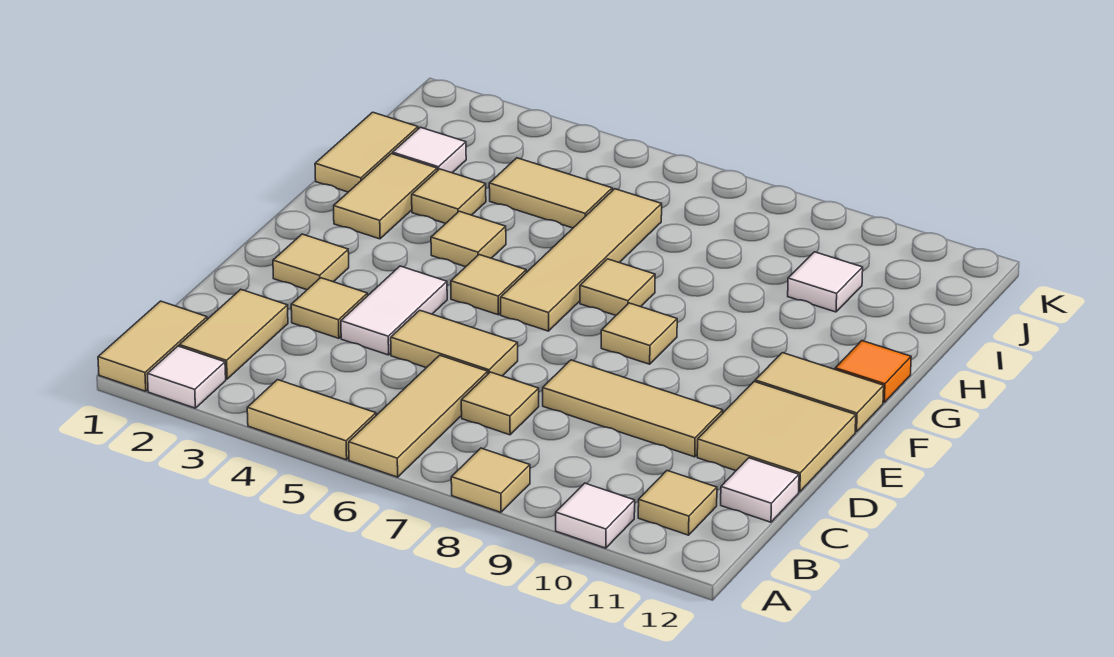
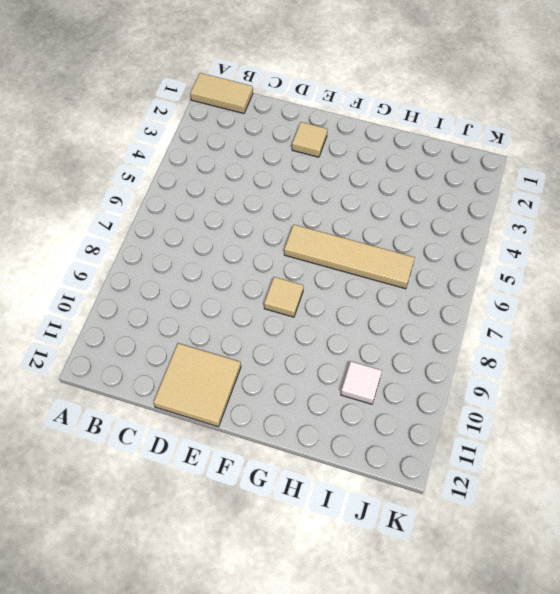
none -> white tile A2 level 1
none -> tan tile A4:A5 level 1
none -> tan tile A6:C6 level 1

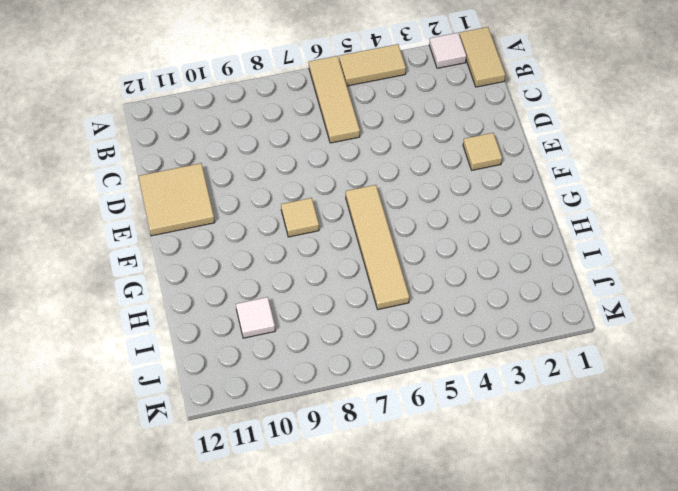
none -> tan tile A8 level 1
none -> white tile A10 level 1
none -> tan tile B2:C2 level 1

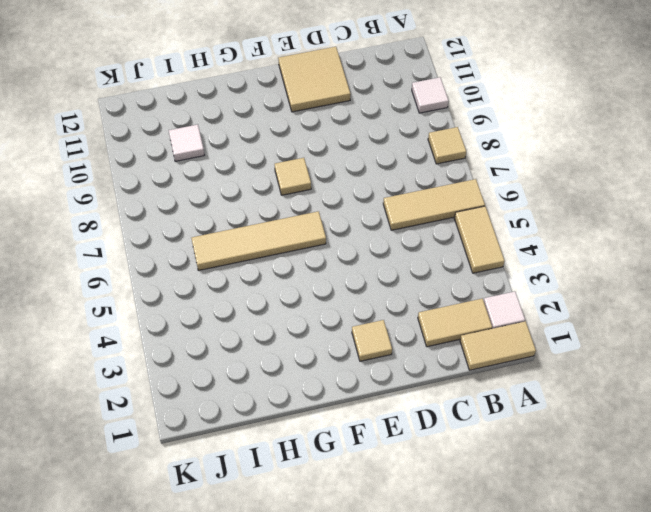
none -> tan tile B11 level 1
none -> tan tile C7 level 1
none -> white tile C12 level 1

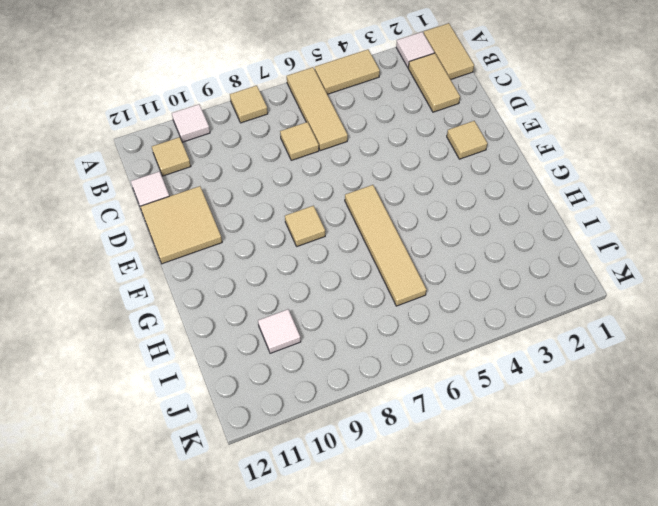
none -> tan tile D3 level 1
none -> white tile D4:E4 level 1
none -> tan tile D5:D6 level 1

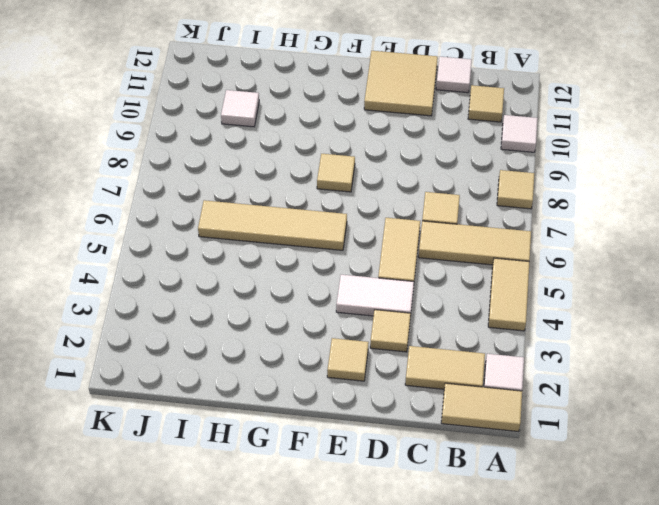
none -> tan tile D8:D10 level 1
none -> tan tile F5 level 1
none -> tan tile F11:F12 level 1

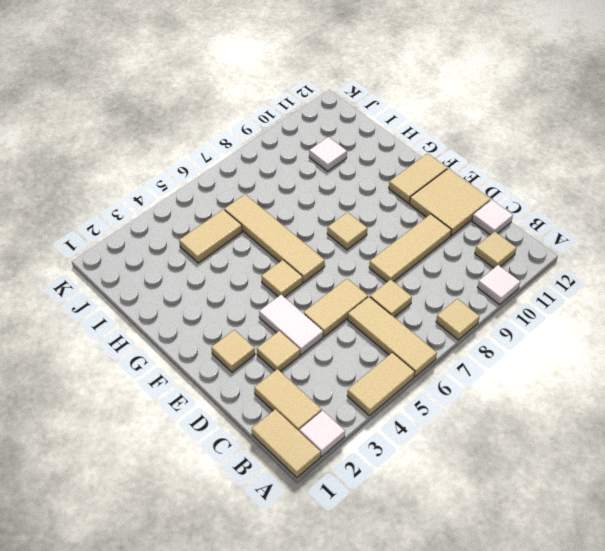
none -> tan tile G2:H2 level 1
none -> tan tile G4 level 1
none -> tan tile G7 level 1

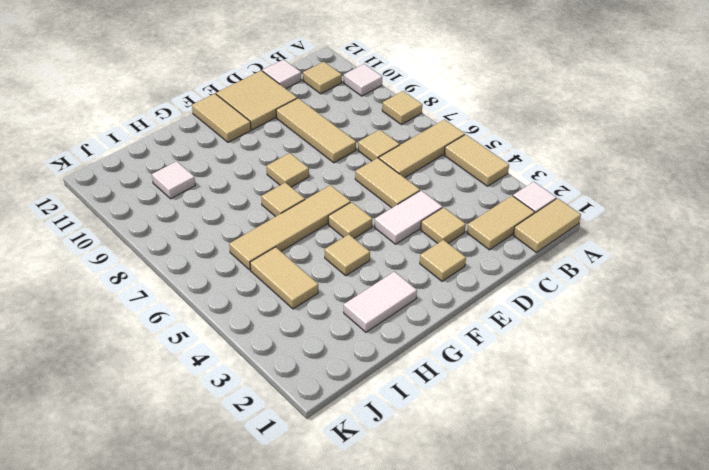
white tile G2:H2 level 1 -> tan tile G2:H2 level 1
none -> orange tile G12 level 1
none -> tan tile H1:I1 level 1
none -> tan tile H3 level 1

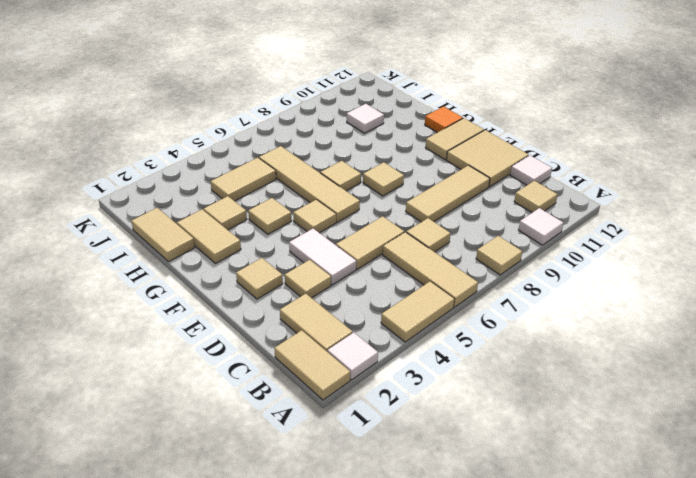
none -> white tile I2 level 1

